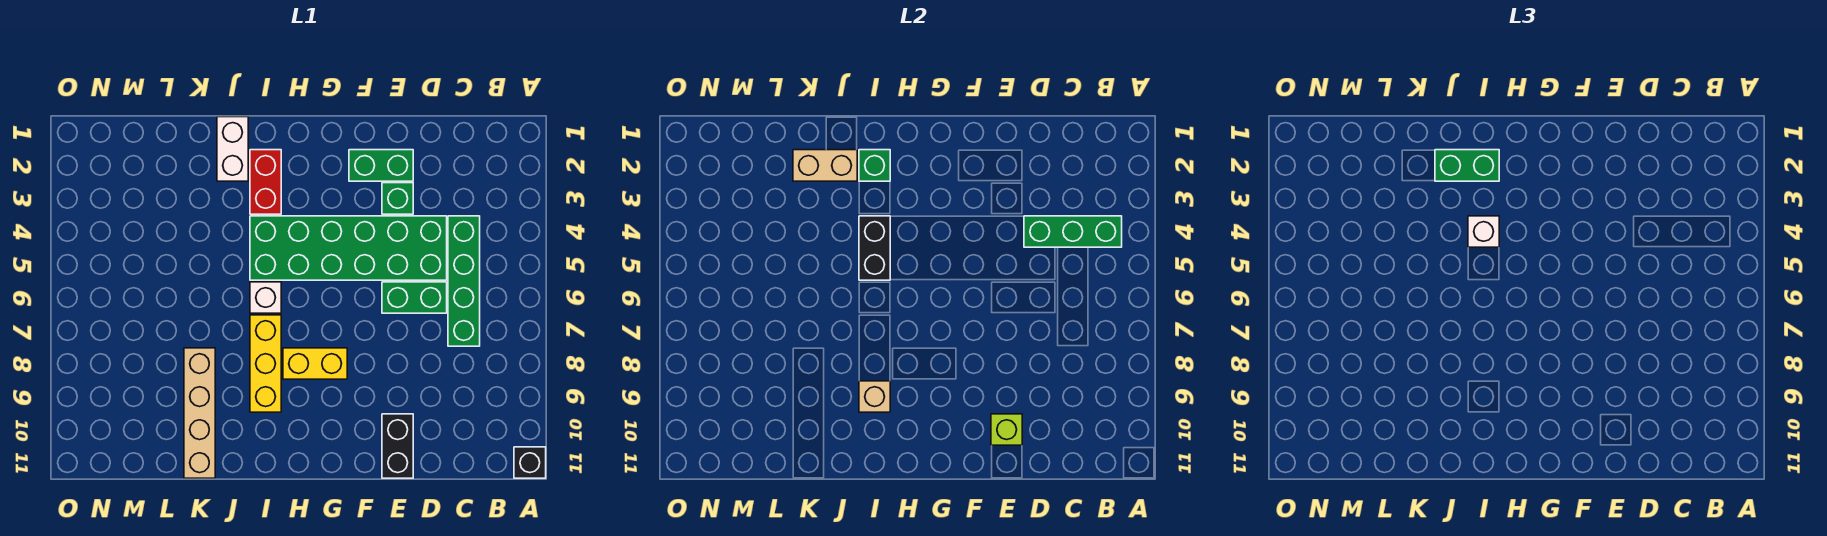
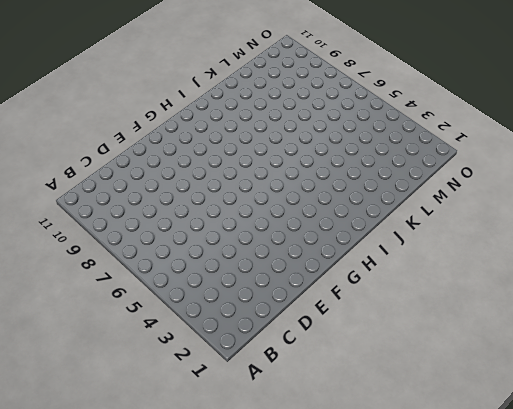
none -> black brick A11 level 1
none -> green brick C4:C7 level 1
none -> green brick D4:I5 level 1

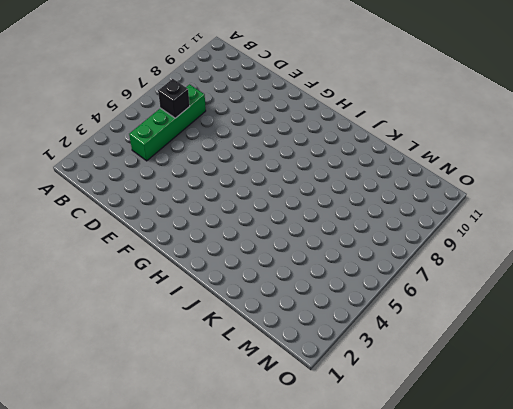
black brick C6 level 2 -> black brick A11 level 1
none -> green brick D4:I5 level 1
none -> green brick D6:E6 level 1
none -> green brick E2:F2 level 1

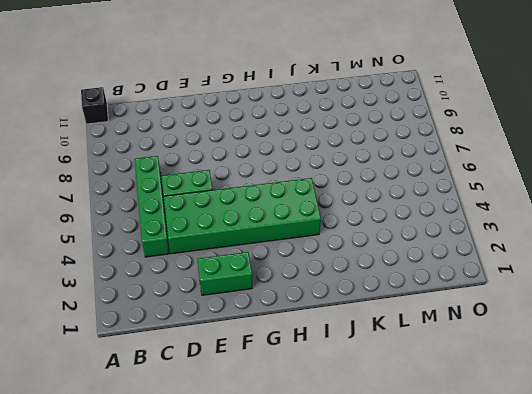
none -> green brick E3 level 1
none -> black brick E10:E11 level 1
none -> yellow brick G8:H8 level 1

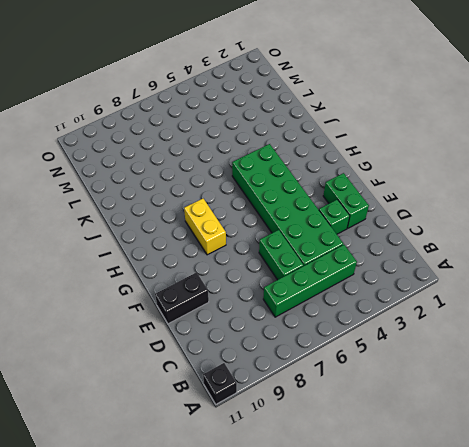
none -> red brick I2:I3 level 1
none -> white brick I6 level 1
none -> yellow brick I7:I9 level 1

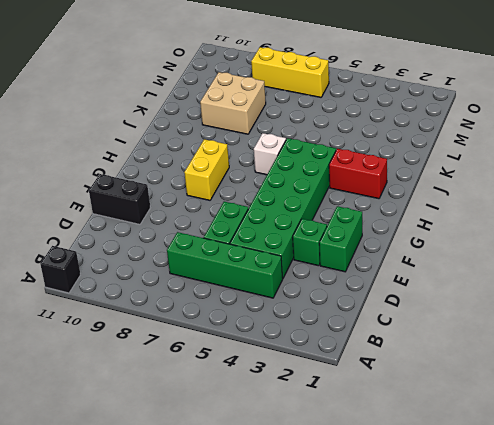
tan brick K8:L9 level 1 -> tan brick K8:K11 level 1
yellow brick N6:N8 level 1 -> yellow brick I7:I9 level 1
none -> white brick J1:J2 level 1
none -> green brick B4:D4 level 2
none -> lime brick E10 level 2

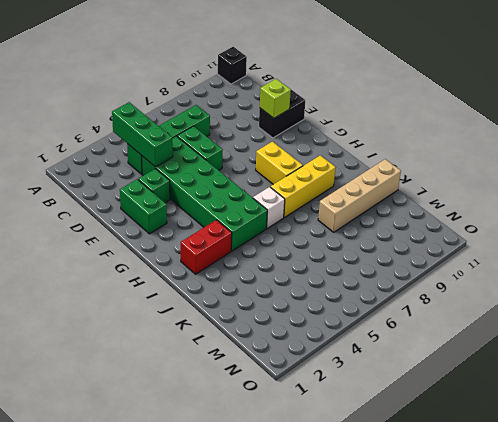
none -> white brick J1:J2 level 1
none -> green brick I2 level 2
none -> black brick I4:I5 level 2

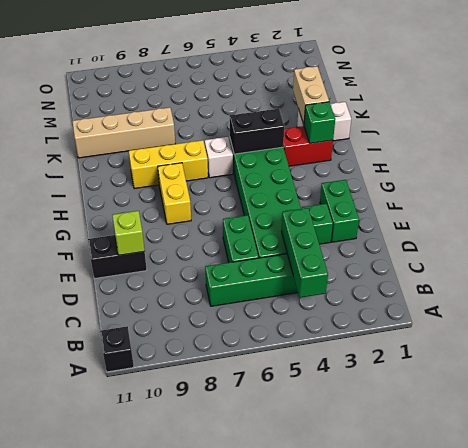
none -> tan brick I9 level 2
none -> green brick I2:J2 level 3
none -> white brick I4 level 3

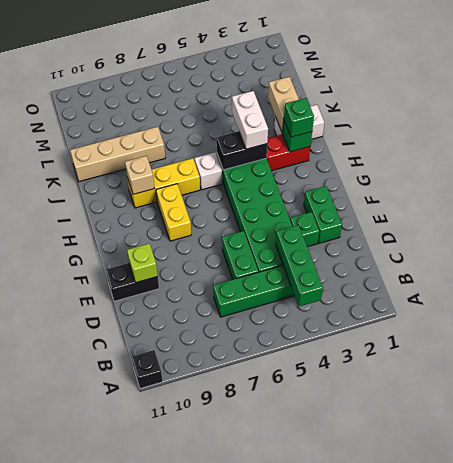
green brick I2 level 3 -> green brick I2:J2 level 3
white brick I4:J4 level 3 -> white brick I4 level 3

